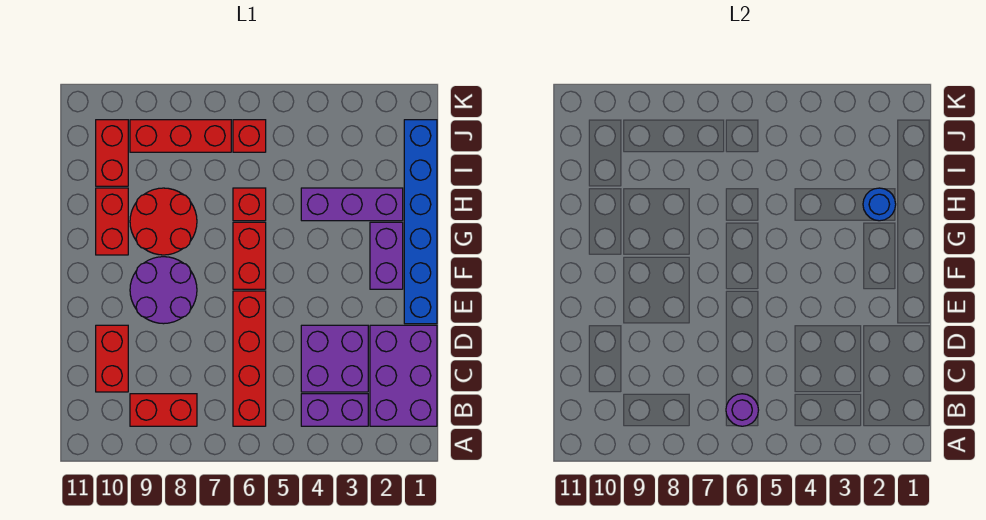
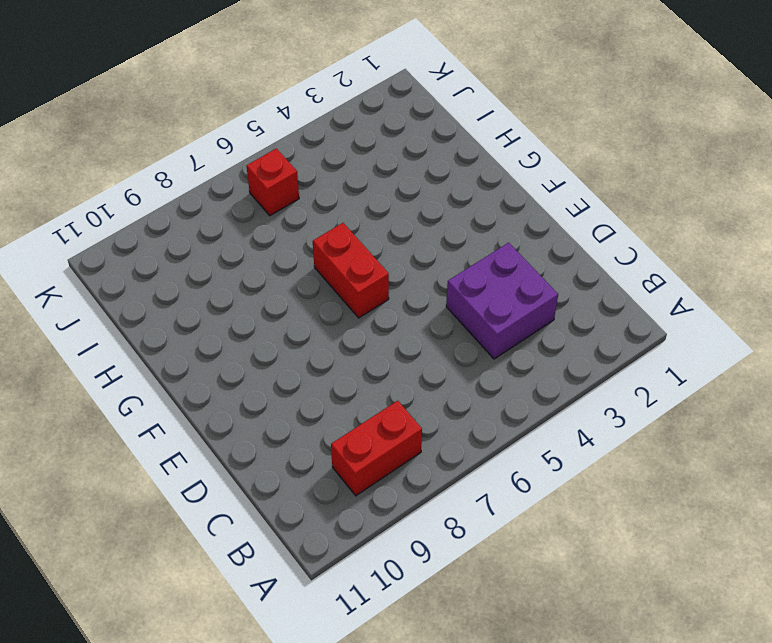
none -> purple brick B1:D2 level 1
none -> purple brick B3:B4 level 1
none -> red brick B6:E6 level 1

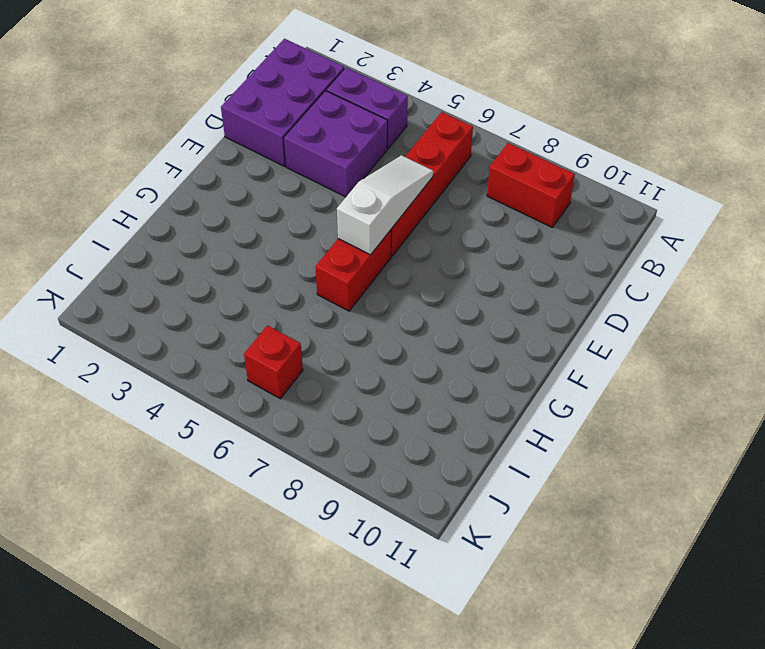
white slope D6:F6 level 2 top F -> none
none -> red brick C10:D10 level 1
none -> blue brick E1:J1 level 1
none -> purple round brick E8:F9 level 1

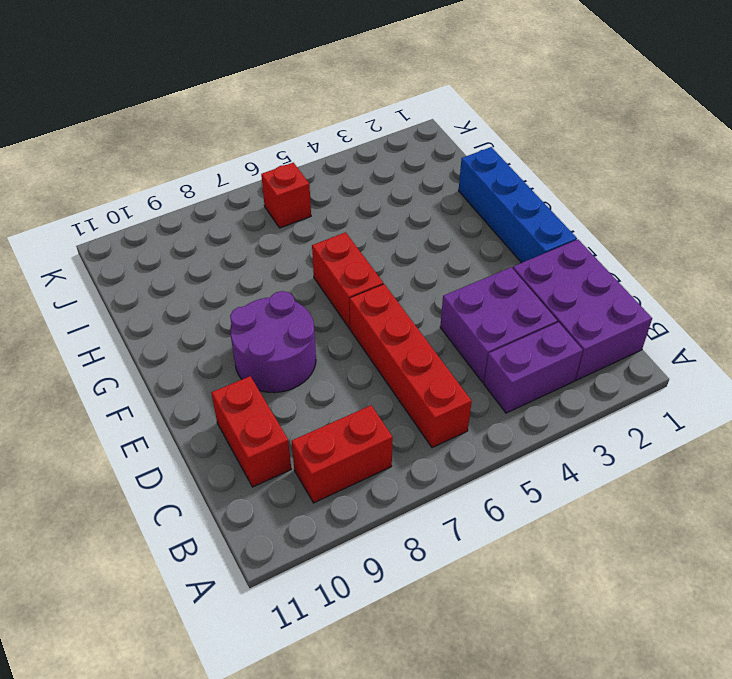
blue brick E1:H1 level 1 -> blue brick E1:J1 level 1
none -> purple brick F2:G2 level 1
none -> red round brick G8:H9 level 1
none -> red brick G10:H10 level 1

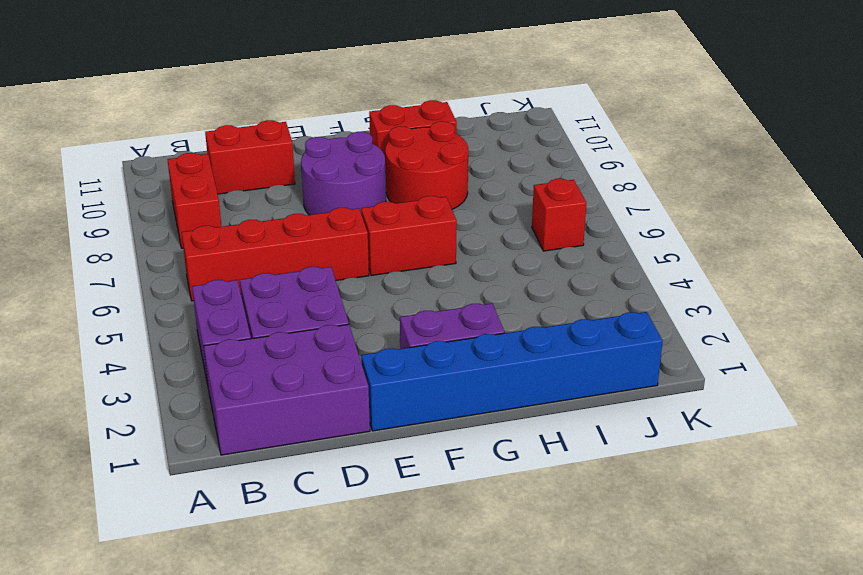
none -> purple brick H2:H4 level 1
none -> red brick H6 level 1
none -> red brick I10:J10 level 1

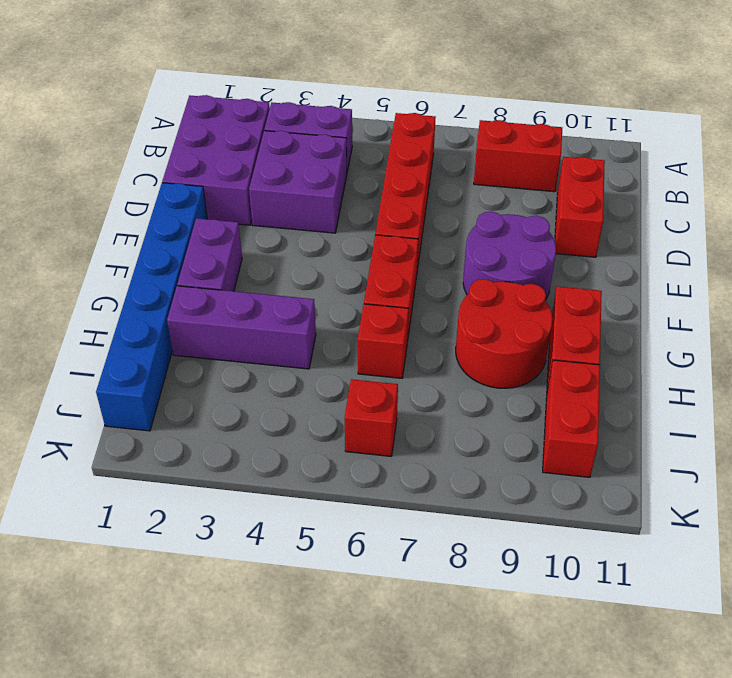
none -> red brick J7:J9 level 1
none -> purple round brick B6 level 2
none -> blue round brick H2 level 2

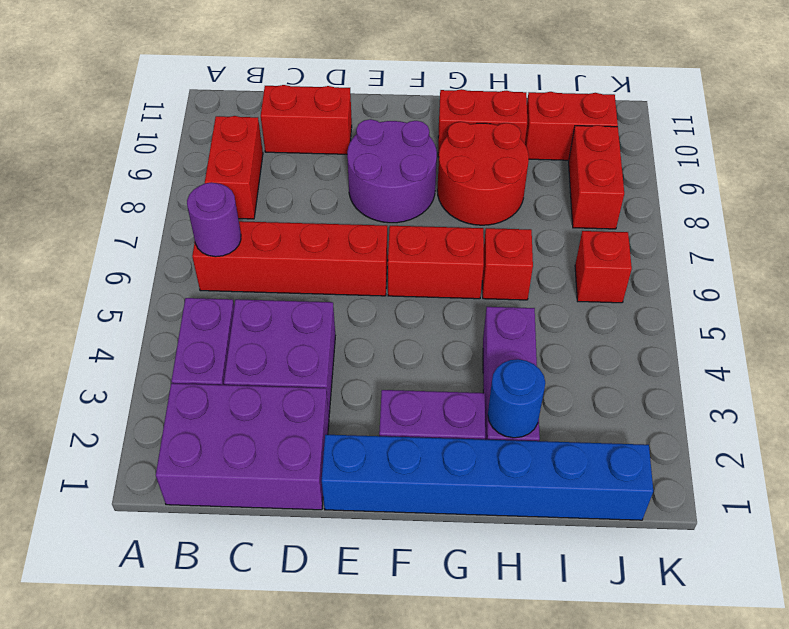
red brick J8:J9 level 1 -> red brick J7:J9 level 1

